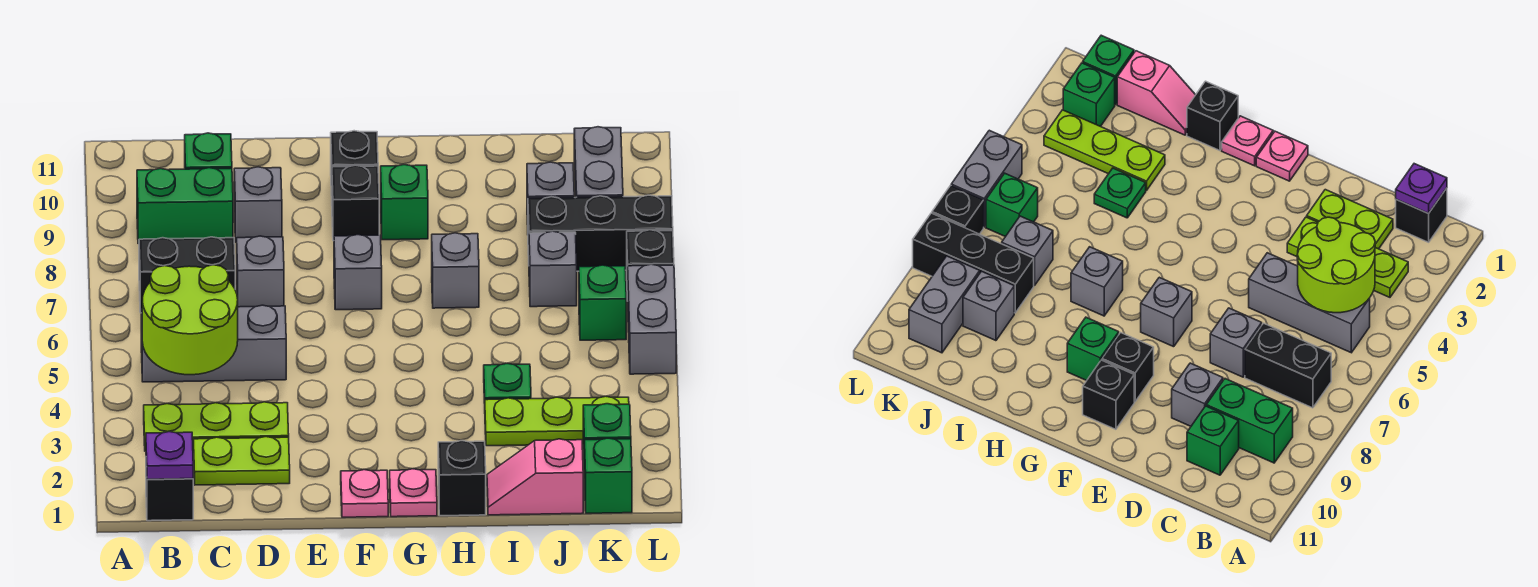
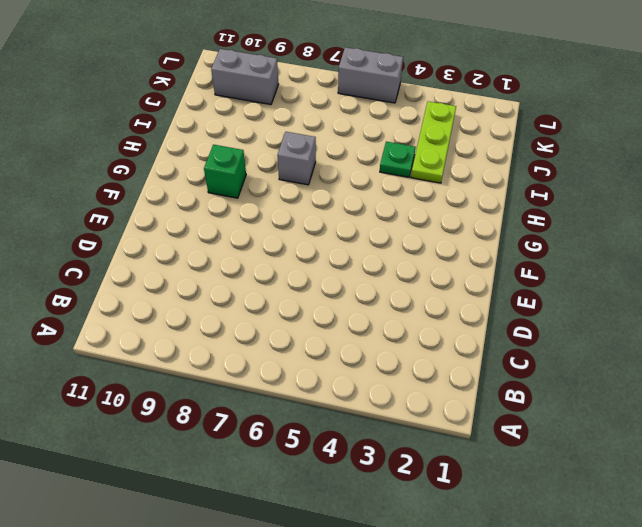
none -> black brick B1 level 1
none -> lime plate B3:D3 level 1
none -> grey brick B5:D5 level 1
none -> black brick B7:C7 level 1

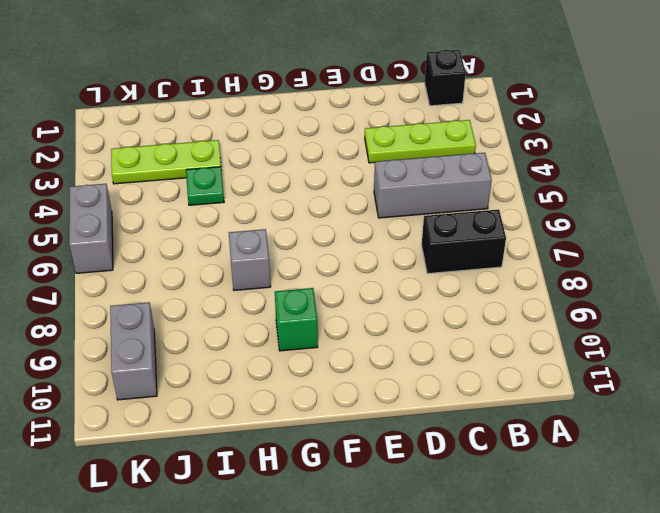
none -> green brick B9:C9 level 1
none -> lime plate C2:D2 level 1
none -> green brick C10 level 1
none -> grey brick D7 level 1

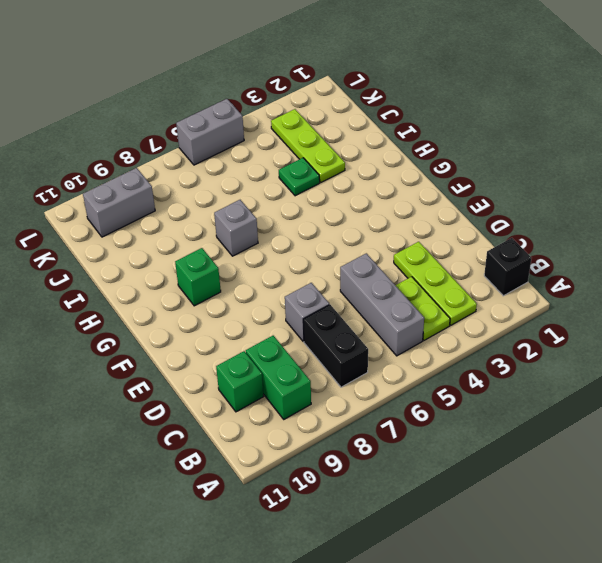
lime plate B4:C4 level 1 -> lime plate C2:D2 level 1
none -> grey brick D9 level 1
none -> pink plate F1 level 1
none -> grey brick F7 level 1
none -> black brick F9 level 1

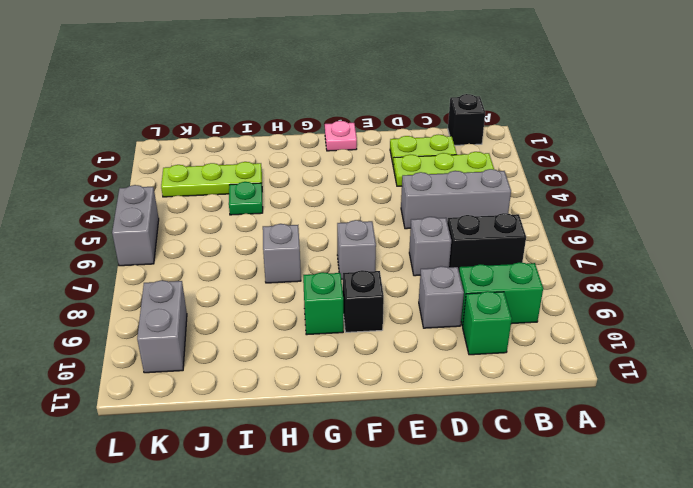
none -> black brick F10 level 1
none -> pink plate G1 level 1
none -> black brick H1 level 1
none -> pink slope I1:J1 level 1 top J

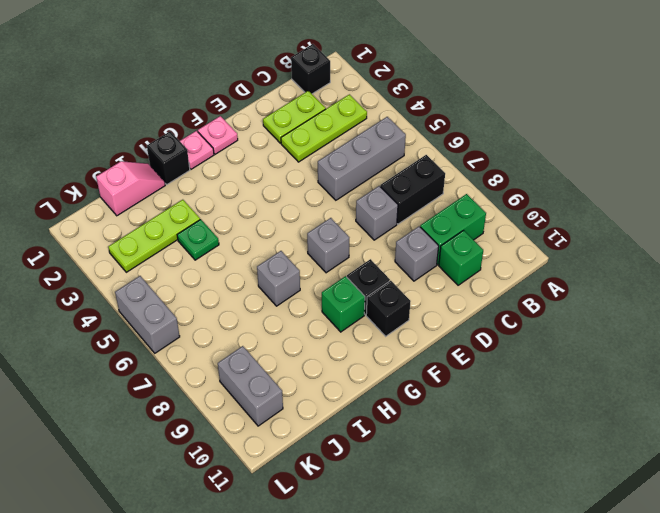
none -> grey brick J7 level 1
none -> black brick J8:L8 level 1
none -> grey brick J9 level 1
none -> green brick K1 level 1

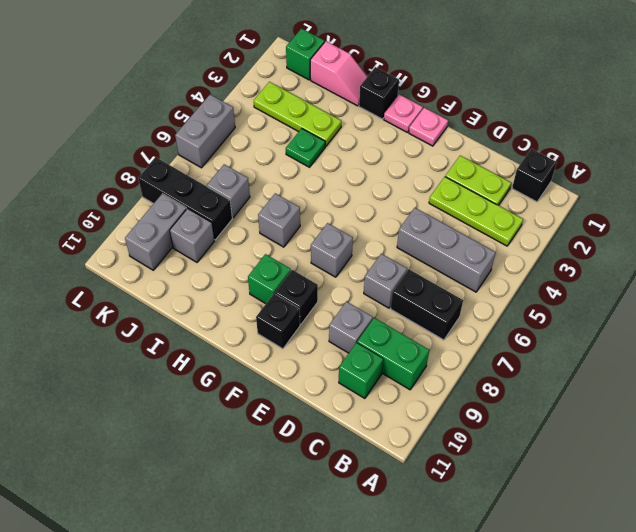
none -> green brick K2 level 1
none -> green brick K6 level 1
none -> black brick L7 level 1
none -> purple plate B1 level 2

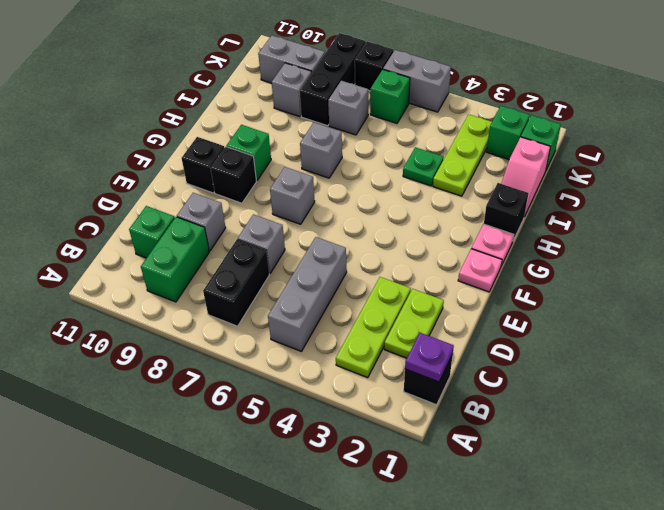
none -> lime round brick B4:C5 level 2

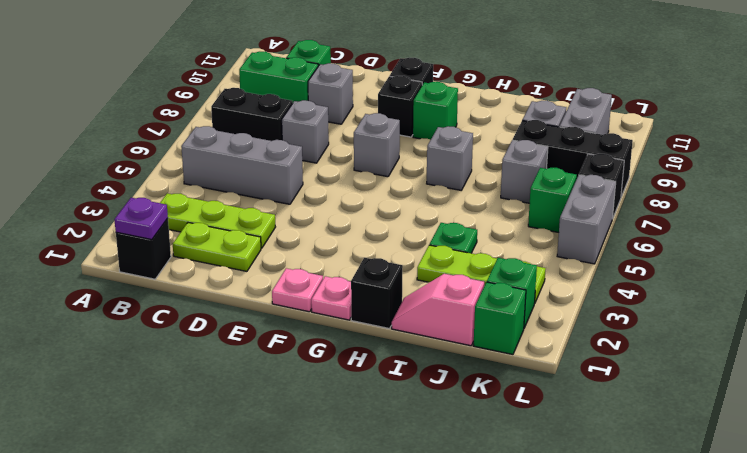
none -> lime round brick B4:C5 level 2

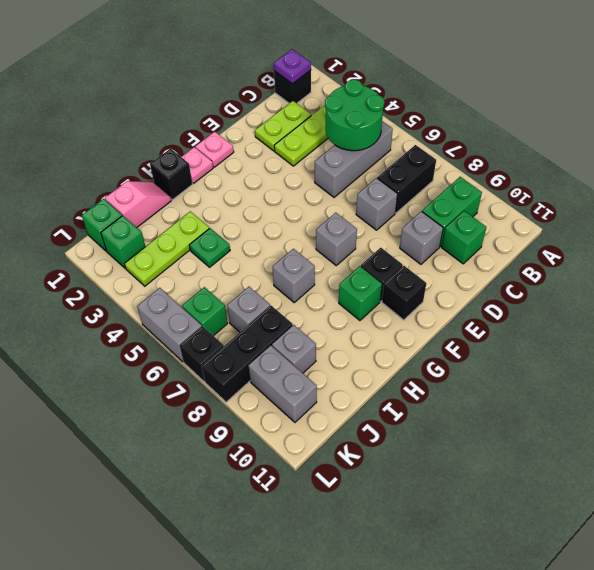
green round brick B4:C5 level 2 -> lime round brick B4:C5 level 2

